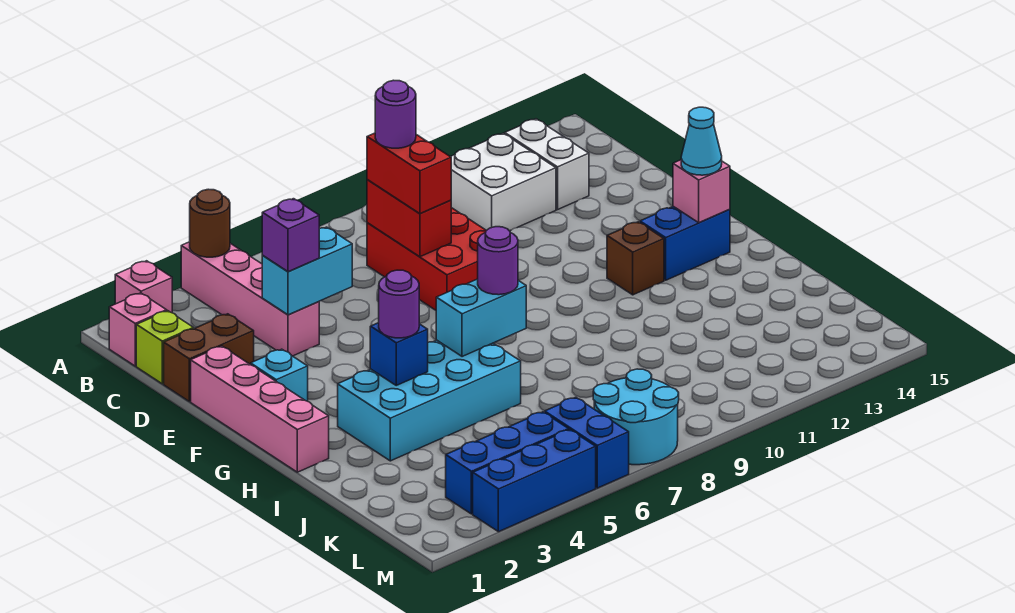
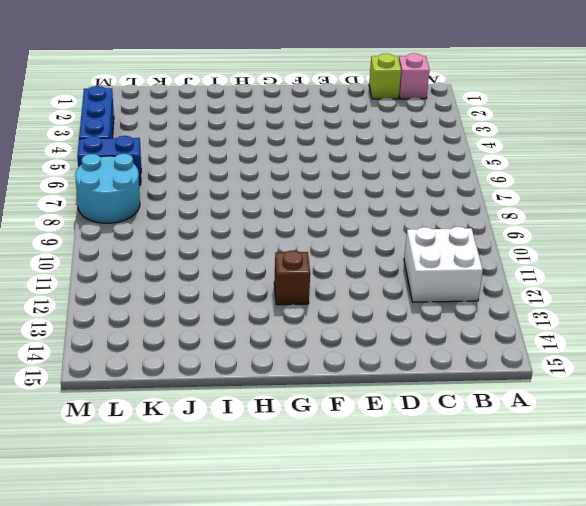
none -> pink brick A2 level 1
none -> pink brick A4:D4 level 1
none -> white brick B13:C13 level 1

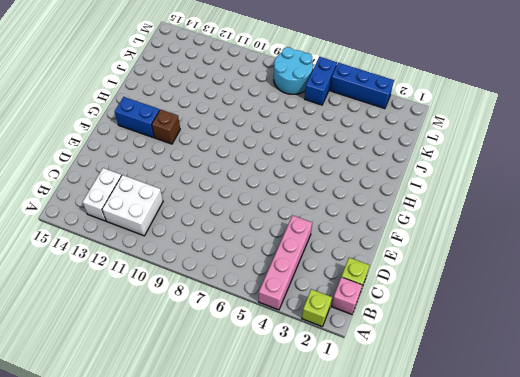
lime brick A2 level 1 -> pink brick A2 level 1
none -> red brick C8:E9 level 1
none -> brown brick D1:D2 level 1
none -> pink brick E1:H1 level 1

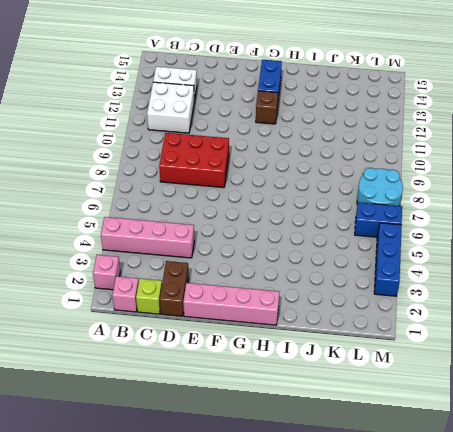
none -> cyan brick F2 level 1
none -> cyan brick H3:I6 level 1
none -> blue brick L3:L5 level 1

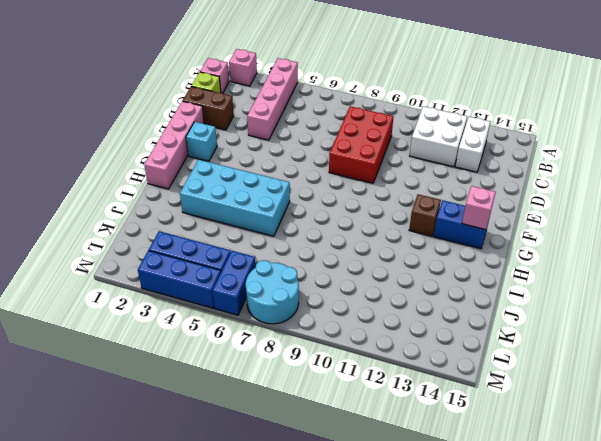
none -> brown round brick A4 level 2
none -> red brick C8:D8 level 2
none -> cyan brick D4:D5 level 2

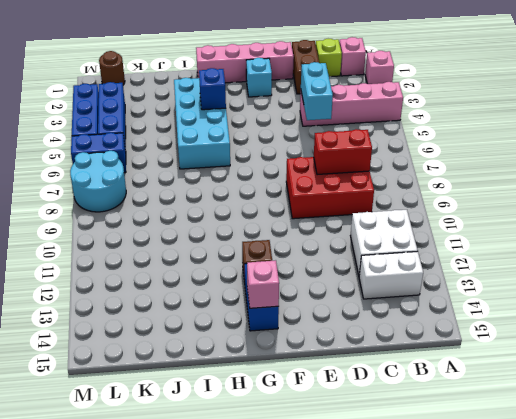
brown round brick L1 level 1 -> brown round brick A4 level 2
none -> cyan brick H6:H7 level 2
none -> red brick C8:D8 level 3
none -> purple brick D4 level 3

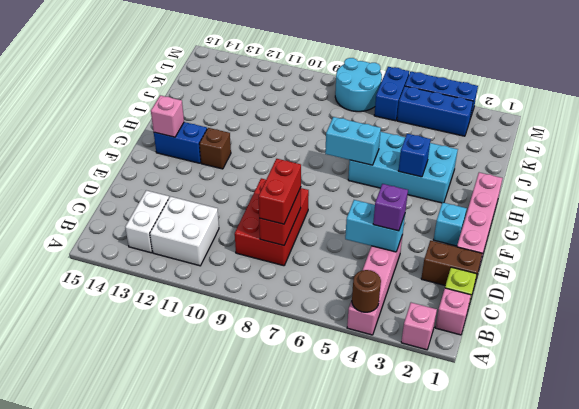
none -> cyan cone G14 level 3
none -> purple round brick H4 level 3
none -> purple round brick H7 level 3

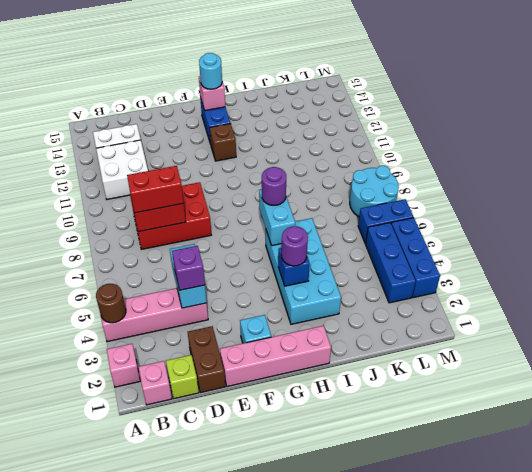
cyan round brick G14 level 3 -> cyan cone G14 level 3
none -> purple round brick C8 level 4

